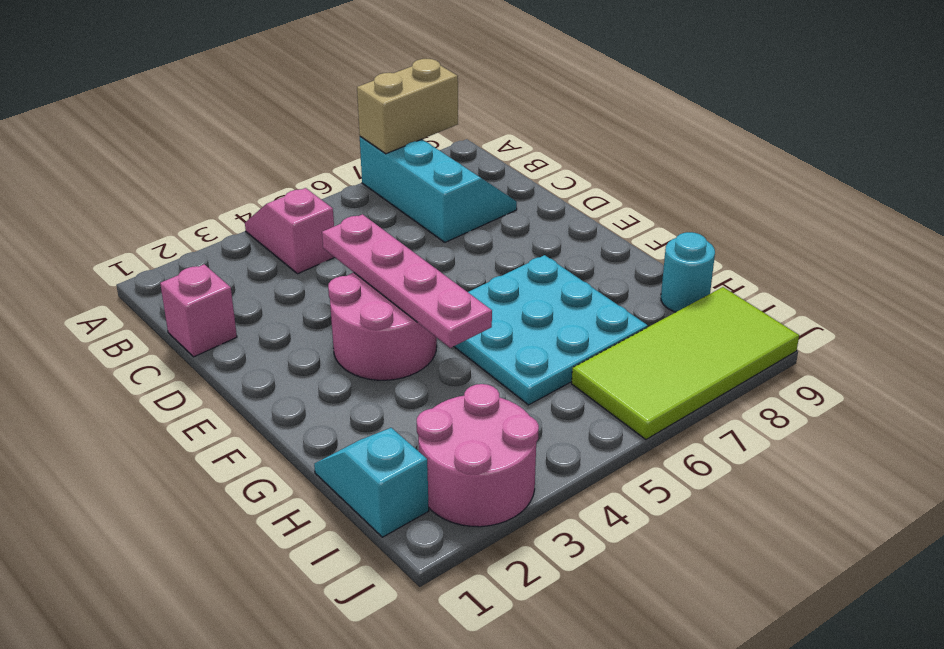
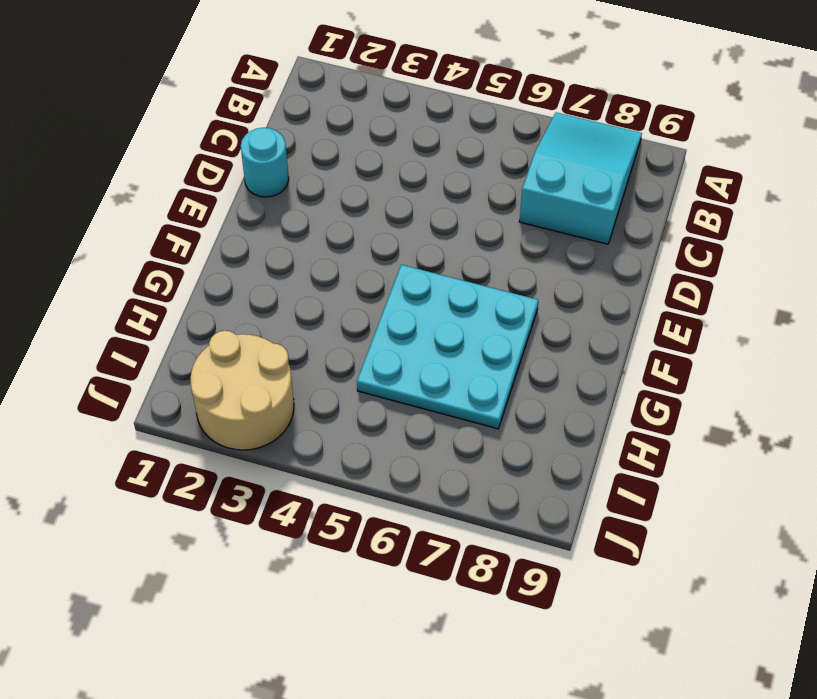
cyan slope A7:C8 level 1 top C -> cyan slope A7:C8 level 1 top 7
cyan round brick D1 level 1 -> cyan round brick H9 level 1
tan round brick I2:J3 level 1 -> pink round brick I2:J3 level 1
none -> pink slope A4:B4 level 1 top B
none -> pink brick C1 level 1

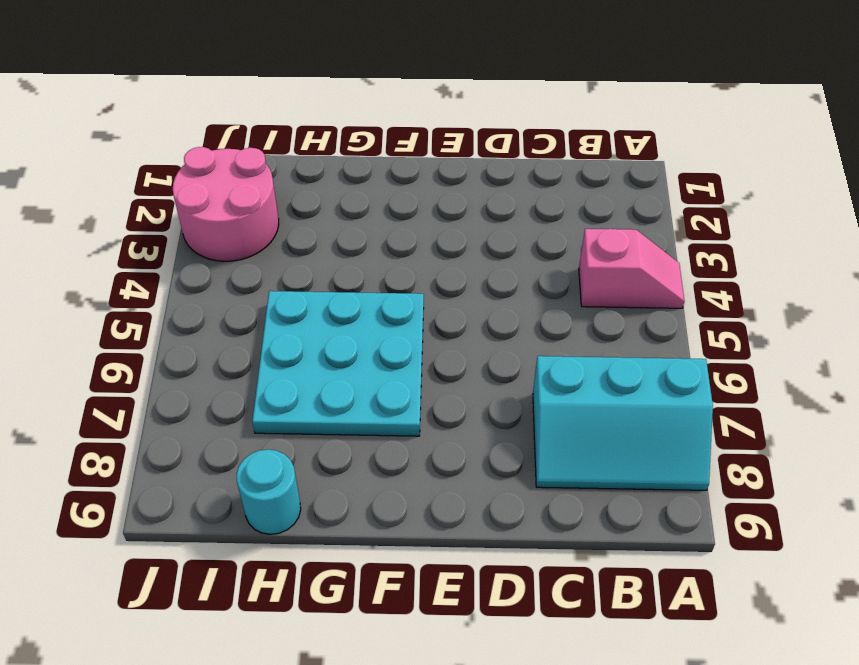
none -> pink brick C1 level 1
none -> pink round brick E3:F4 level 1

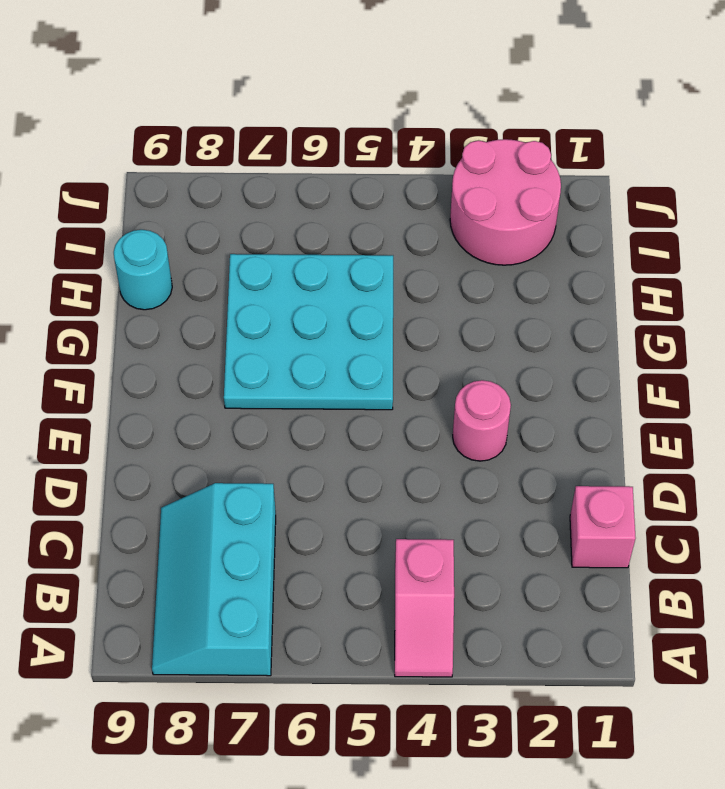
pink round brick E3 level 1 -> pink round brick E3:F4 level 1
none -> cyan slope H1:I1 level 1 top I
none -> lime tile I6:J9 level 1

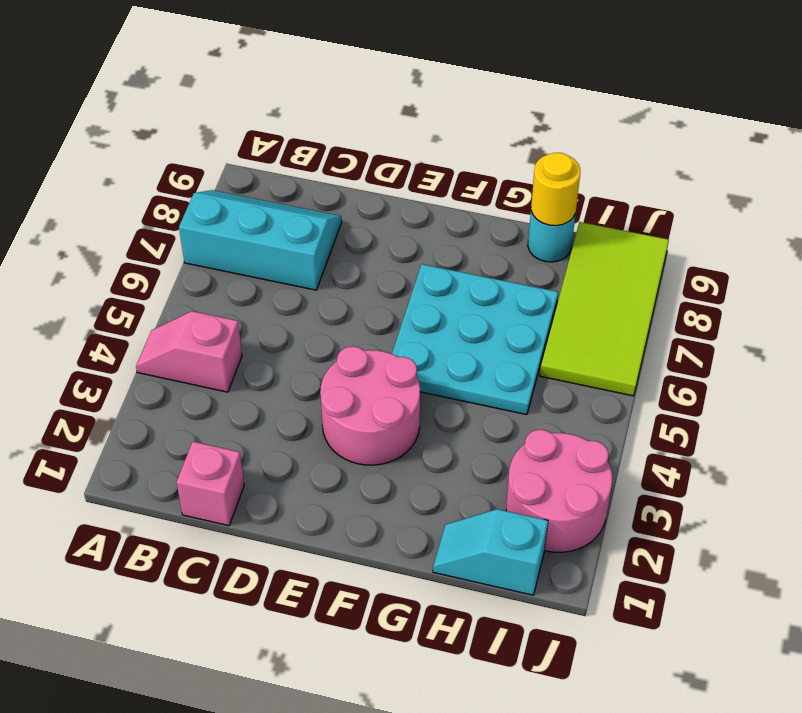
yellow round brick H9 level 2 -> none
none -> tan brick A7:A8 level 2
none -> pink plate D4:G4 level 2

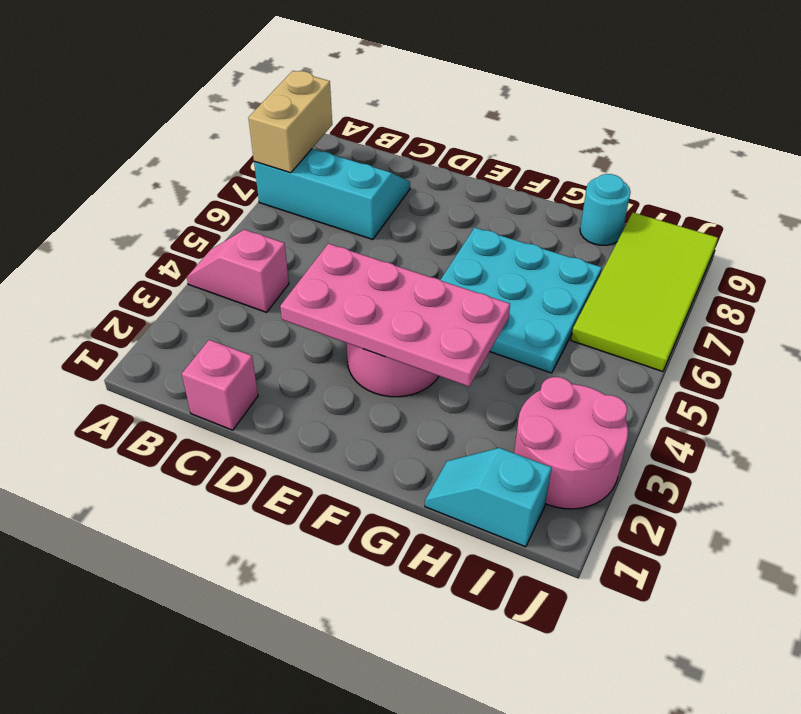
pink plate D3:G4 level 2 -> pink plate D4:G4 level 2

